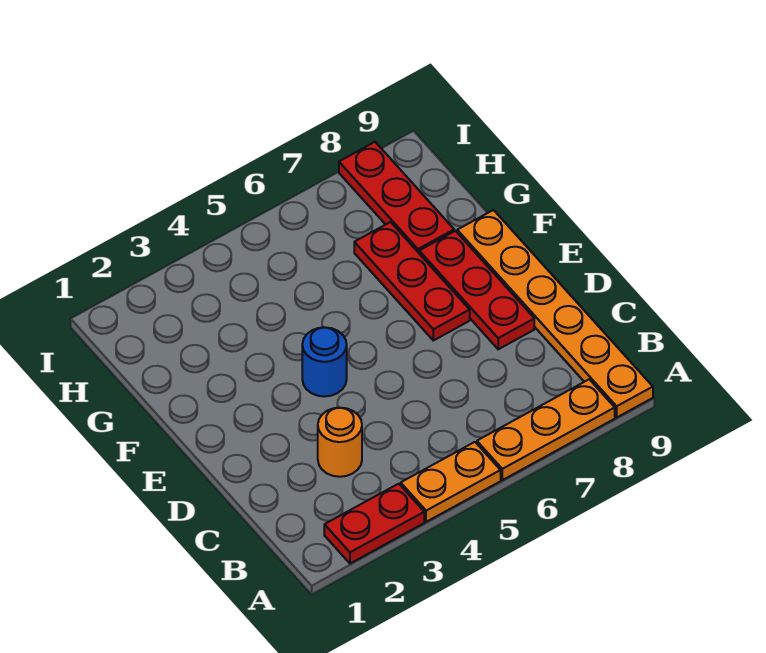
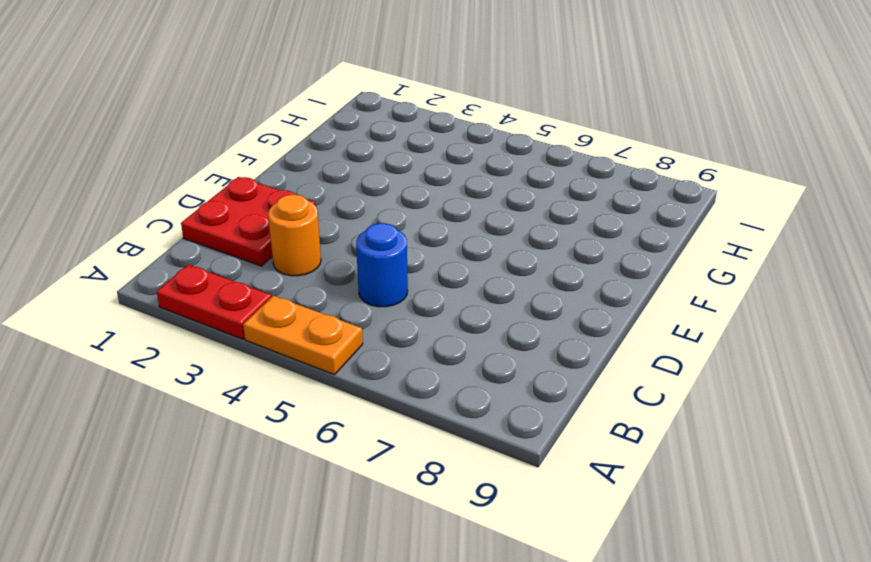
red plate C1:D2 level 1 -> none
blue round brick C5 level 1 -> blue round brick E4 level 1
none -> orange plate A6:A8 level 1
none -> orange plate A9:F9 level 1

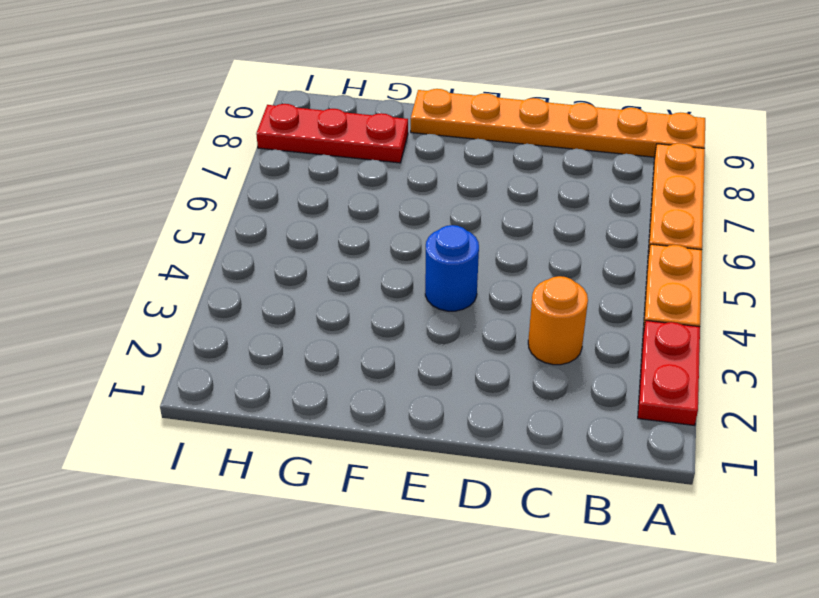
none -> red plate D8:F8 level 1
none -> red plate E7:G7 level 1

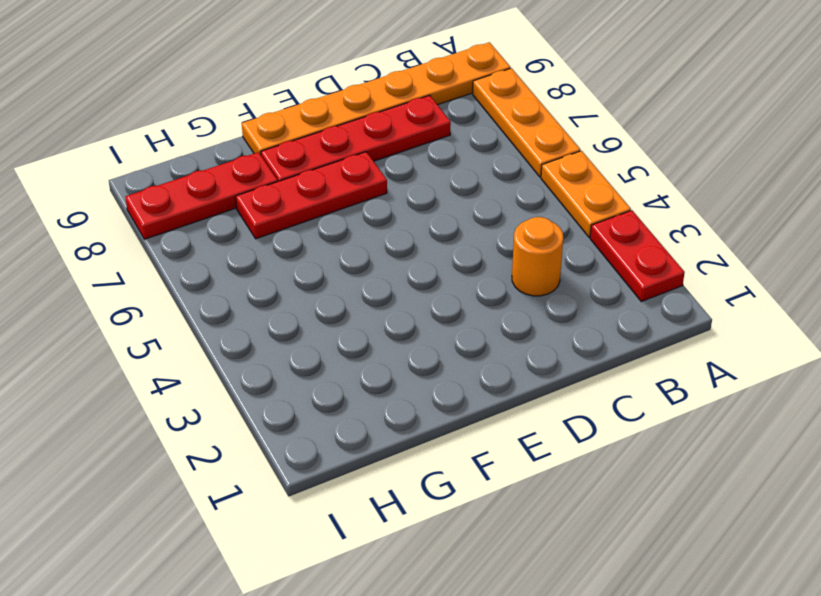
red plate C8:F8 level 1 -> red plate D8:F8 level 1
none -> blue round brick E4 level 1

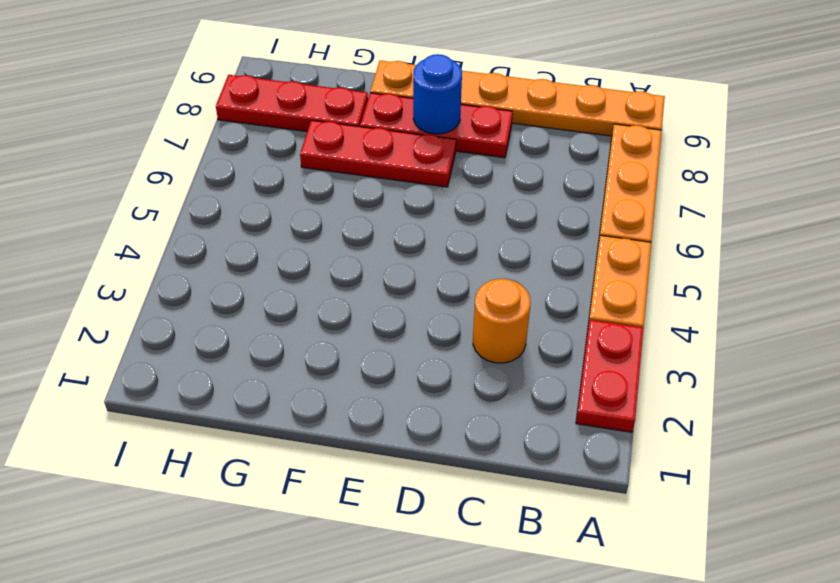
blue round brick E8 level 2 -> blue round brick E4 level 1

